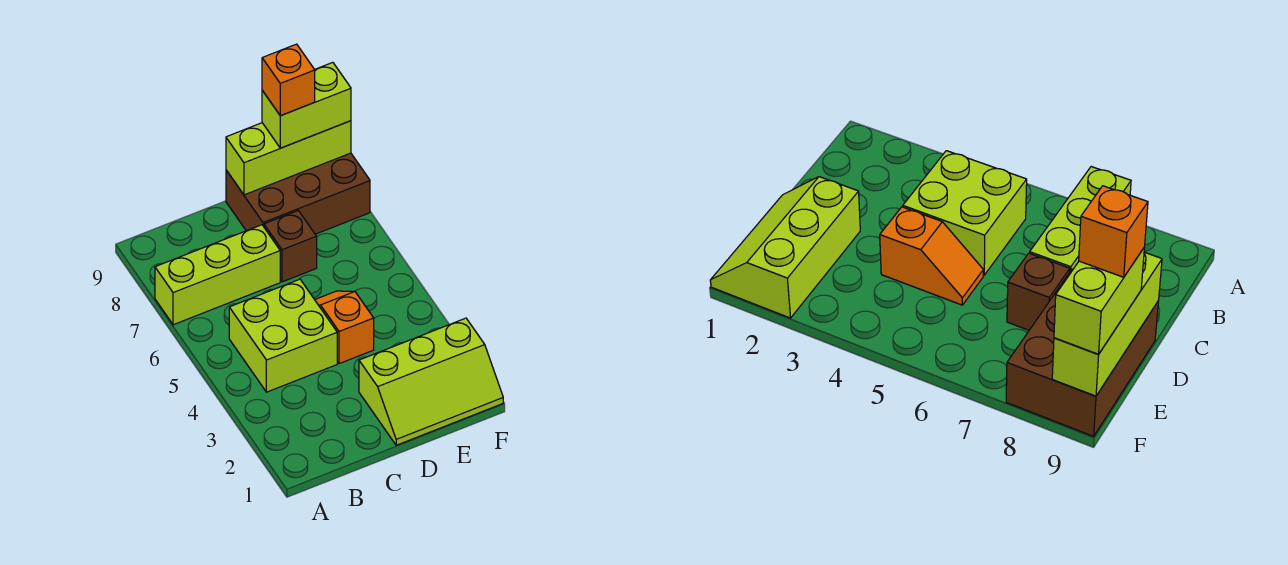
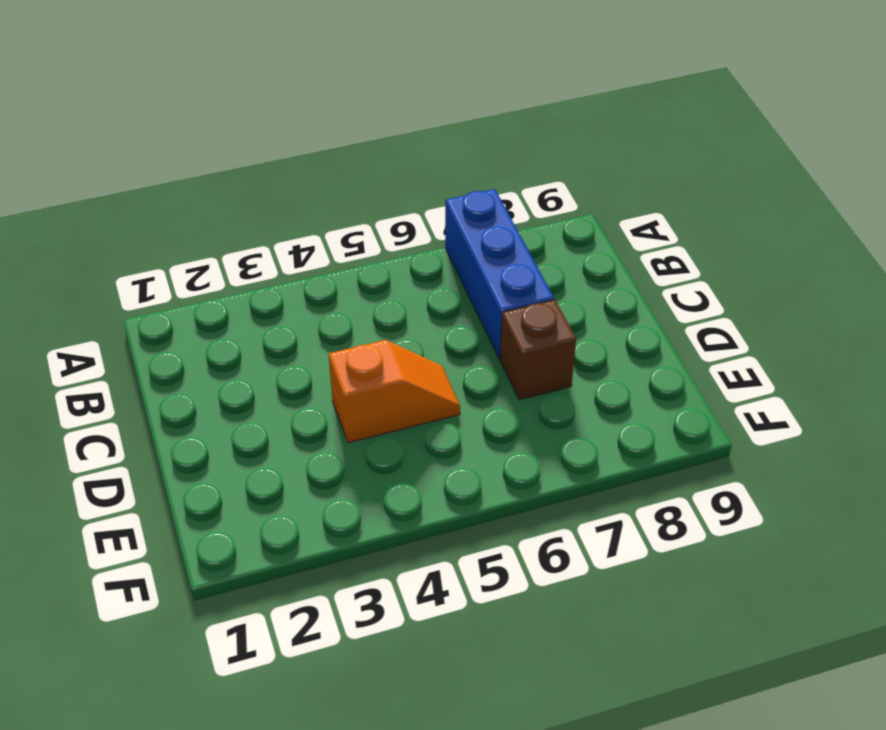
blue brick A7:C7 level 1 -> lime brick A7:C7 level 1
none -> lime brick B4:C5 level 1
none -> lime slope D1:F2 level 1 top 2

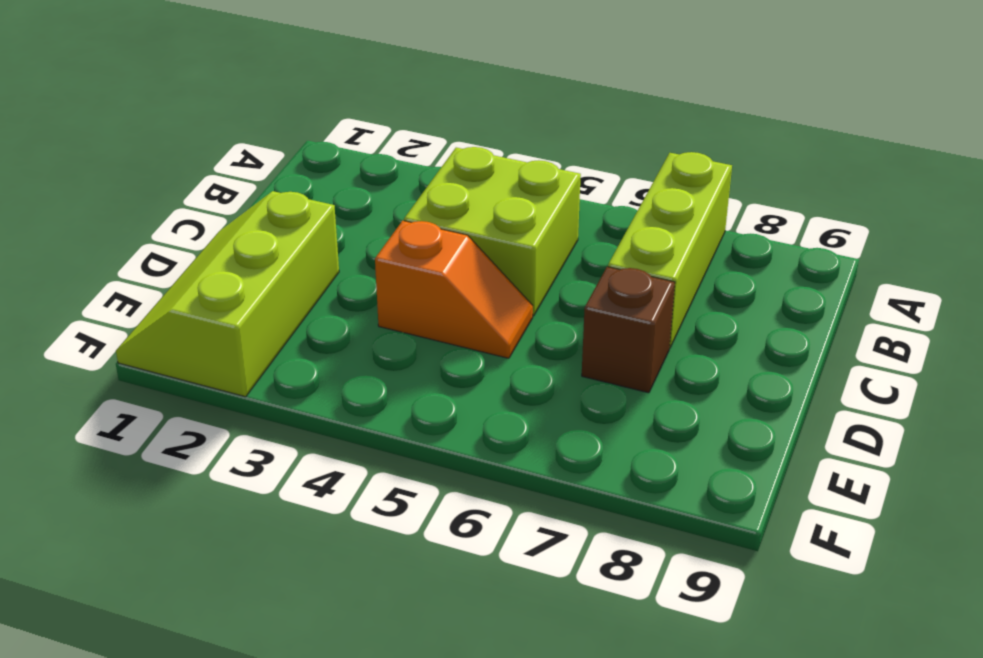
none -> brown brick D8:F9 level 1
none -> lime brick D9:F9 level 2

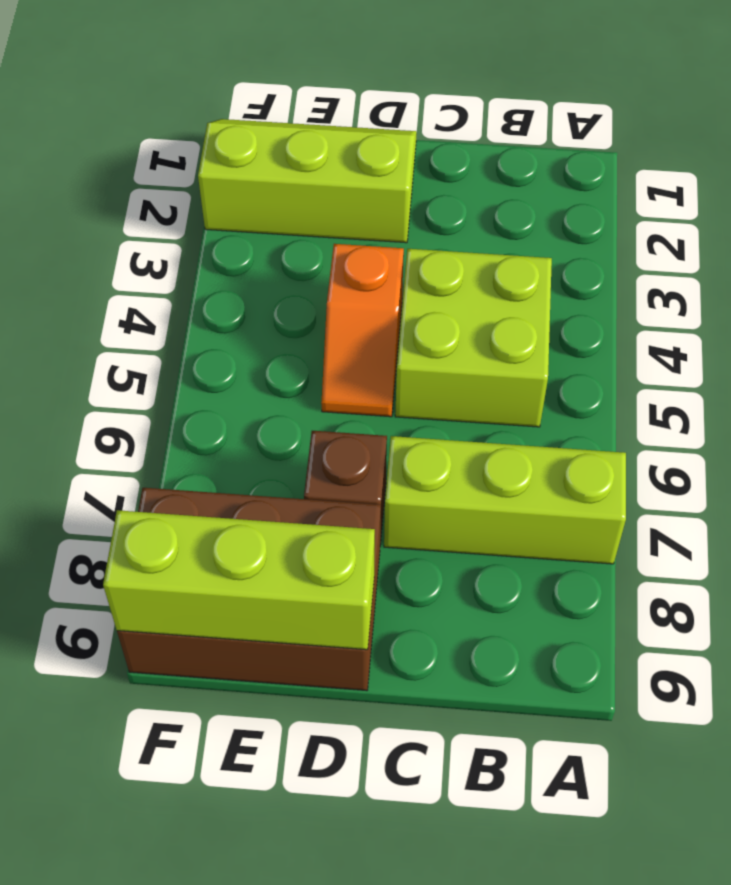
none -> lime brick E9:F9 level 3
none -> orange brick E9 level 4

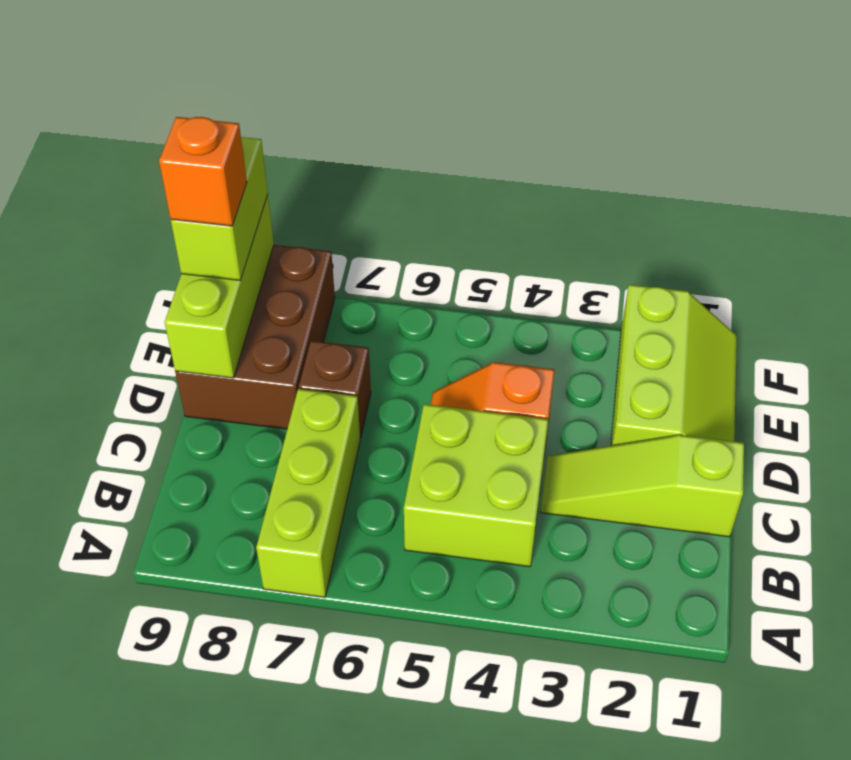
lime slope C1:C3 level 1 top 1 -> none

